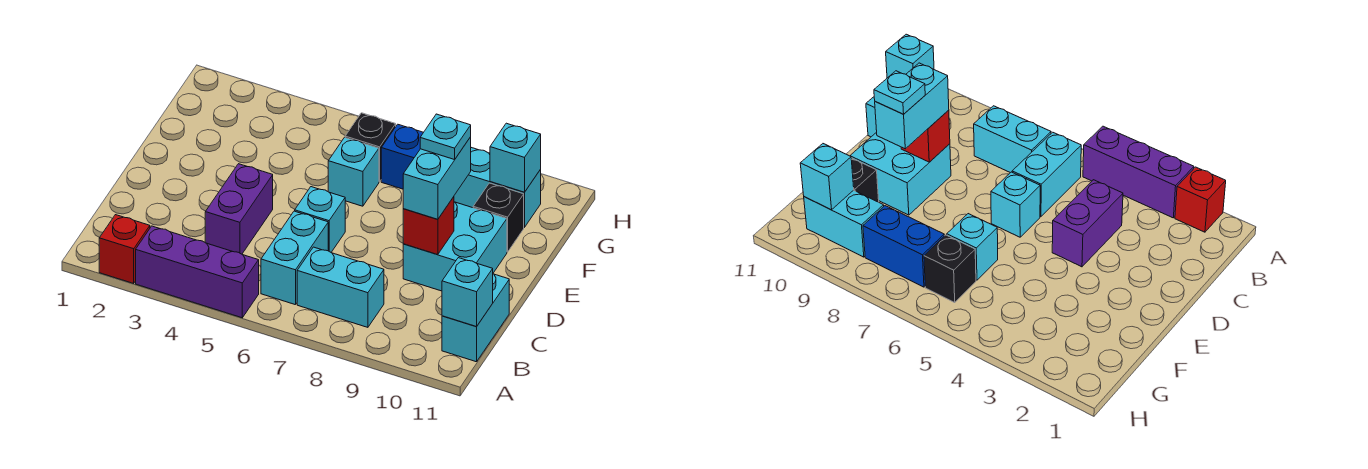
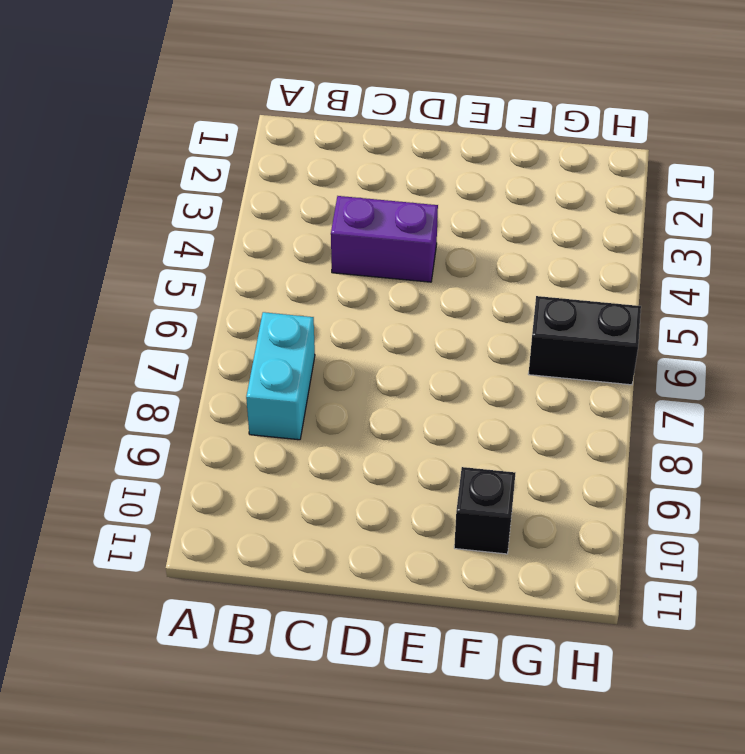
black brick G6:H6 level 1 -> black brick G6 level 1
none -> red brick A2 level 1
none -> purple brick A3:A5 level 1
none -> cyan brick B6:C6 level 1

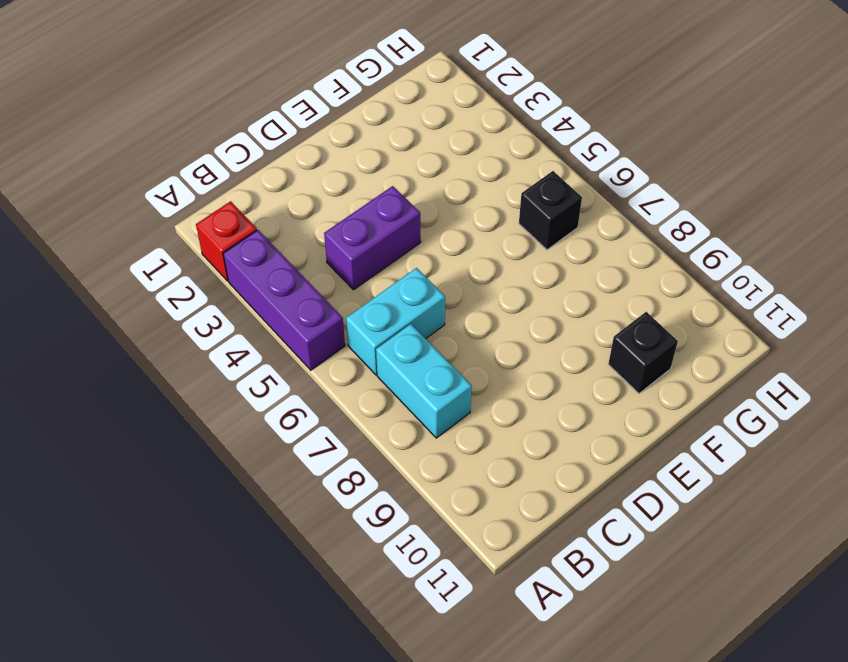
none -> cyan brick B11:C11 level 1
none -> cyan brick D6 level 1
none -> cyan brick D9:E10 level 1

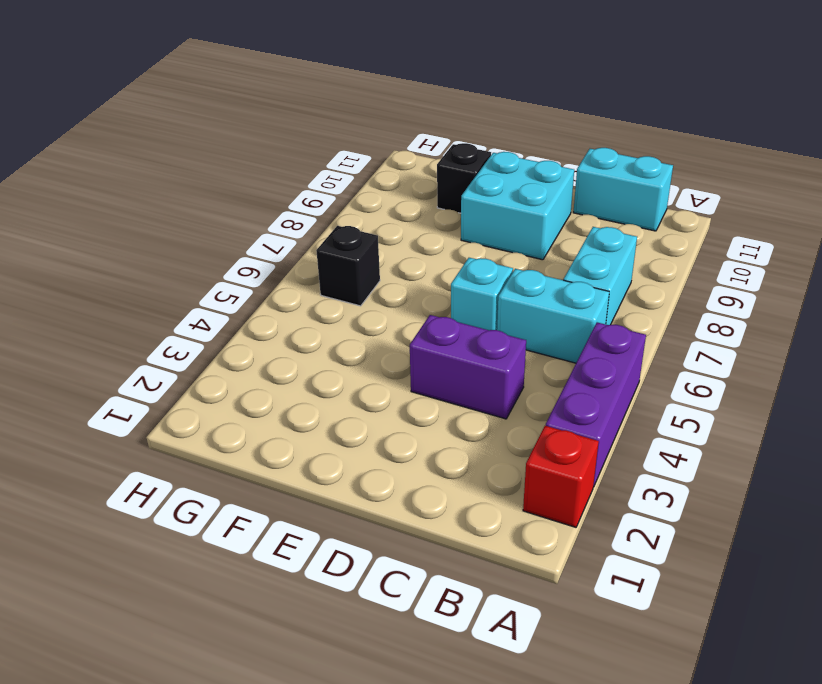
none -> cyan brick F6 level 1
none -> blue brick G7:G8 level 1
none -> cyan brick G9:G10 level 1

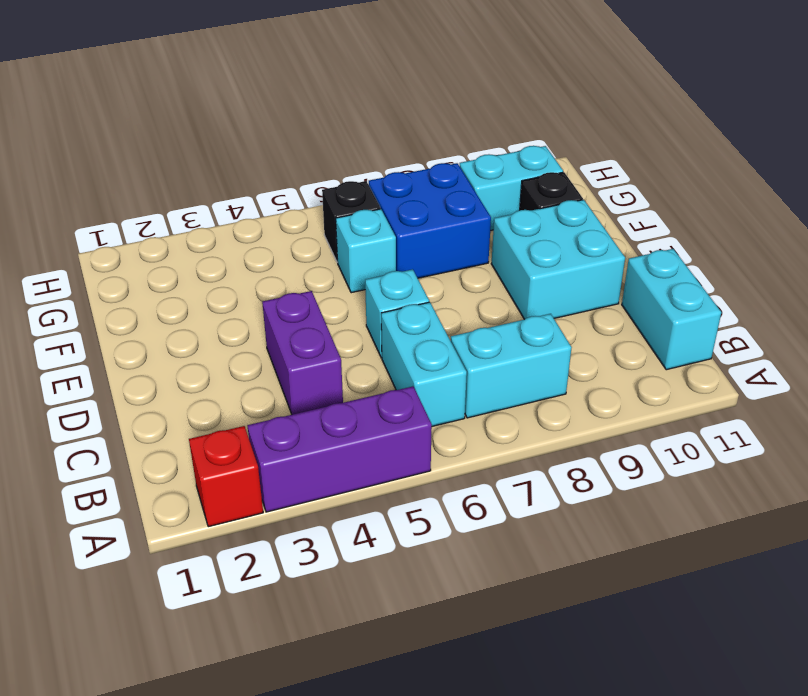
blue brick F7:G8 level 1 -> blue brick G7:G8 level 1
none -> cyan brick B11 level 2
none -> red brick D9 level 2
none -> cyan brick G10 level 2

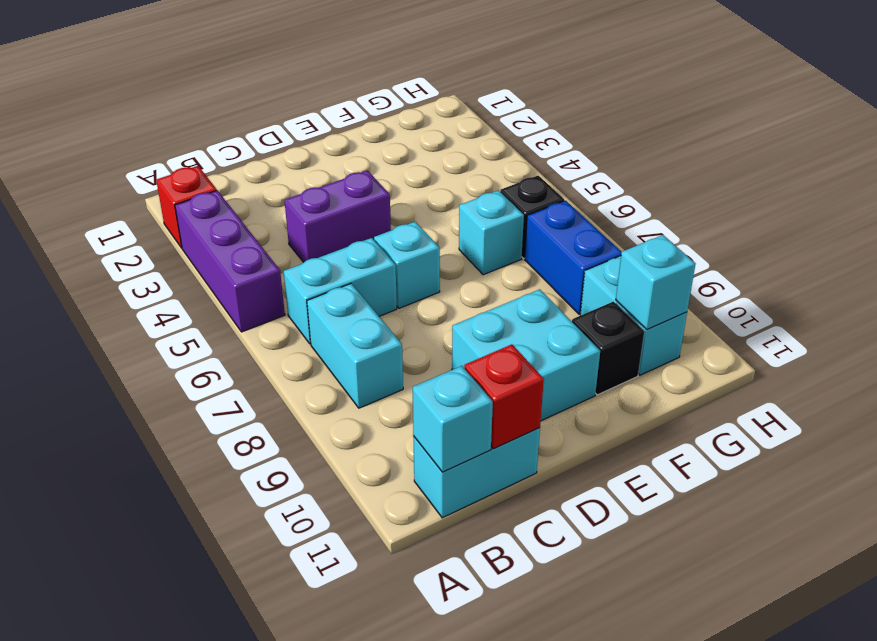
red brick C11 level 2 -> red brick D9 level 2
none -> cyan brick D9:E9 level 3
none -> cyan plate E9 level 4

